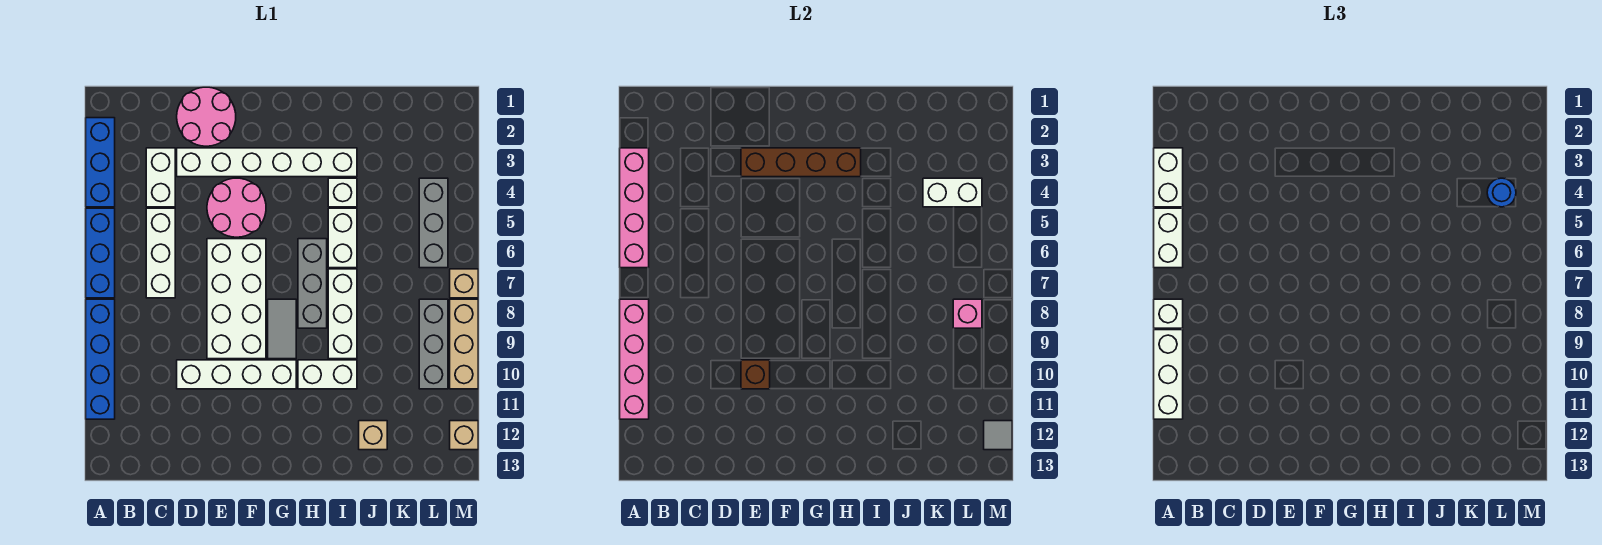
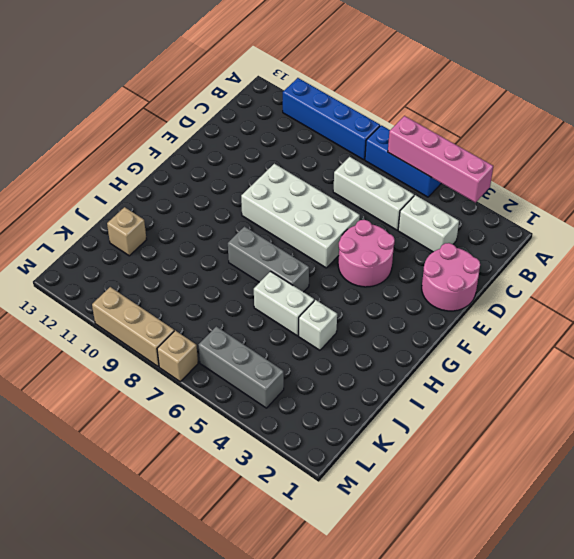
none -> blue brick A2:A4 level 1
none -> white brick D3:I3 level 1
none -> white brick D10:G10 level 1
none -> grey tile G8:G9 level 1

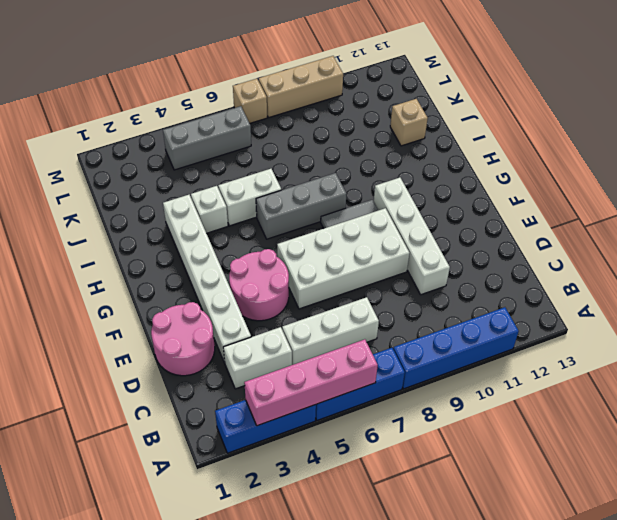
none -> white brick H10:I10 level 1
none -> white brick I7:I9 level 1
none -> grey brick L8:L10 level 1
none -> tan brick M12 level 1

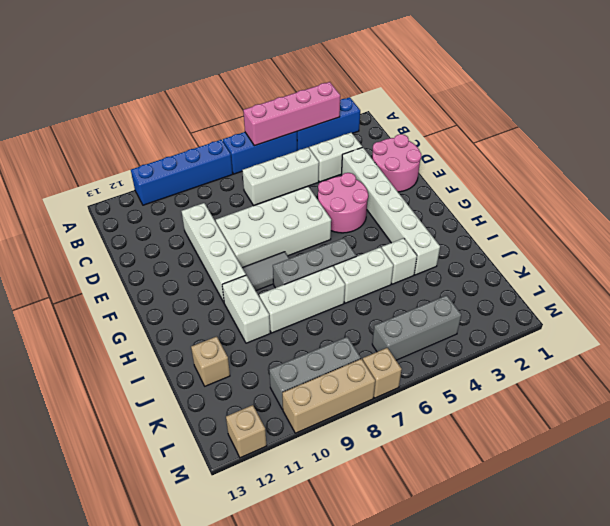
none -> pink brick A8:A11 level 2
none -> brown brick E3:H3 level 2
none -> brown brick E10 level 2
none -> white brick K4:L4 level 2

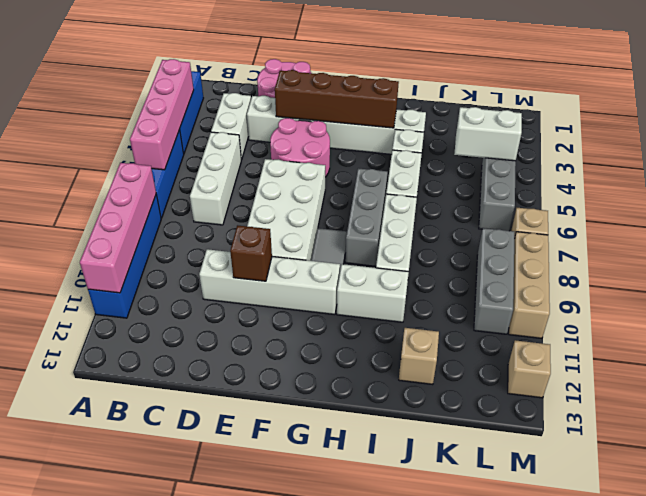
none -> pink brick L8 level 2
none -> grey tile M12 level 2
none -> white brick A3:A4 level 3
none -> white brick A5:A6 level 3

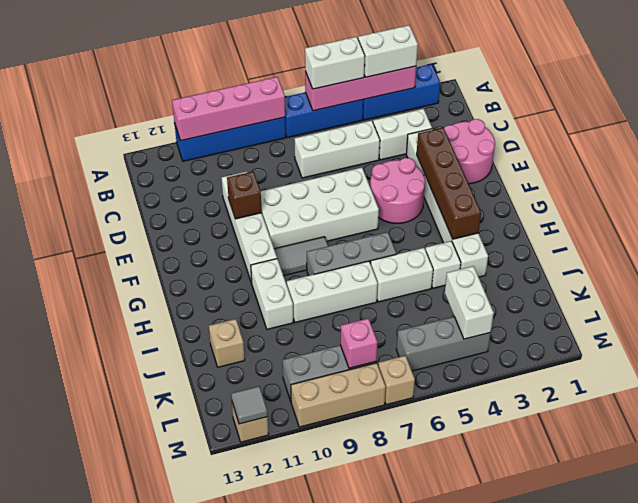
none -> white brick A8 level 3
none -> white brick A9:A11 level 3
none -> blue round brick L4 level 3

